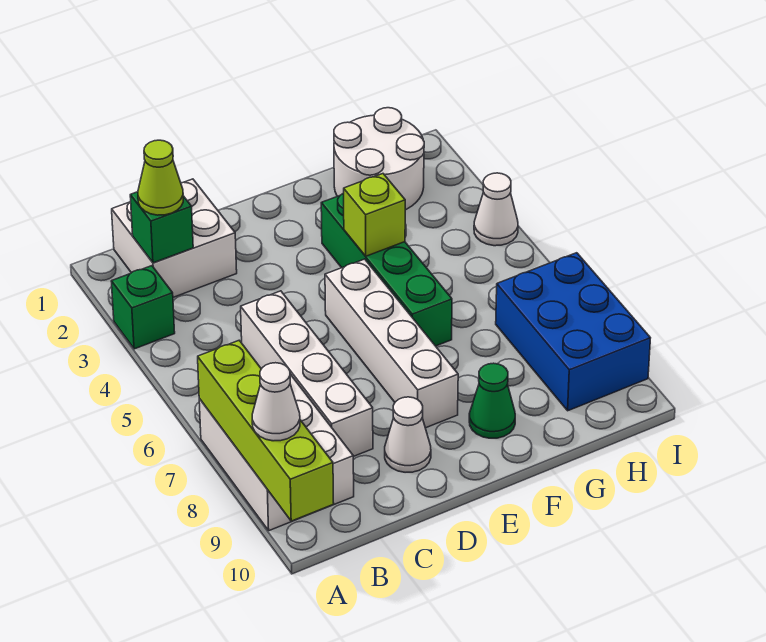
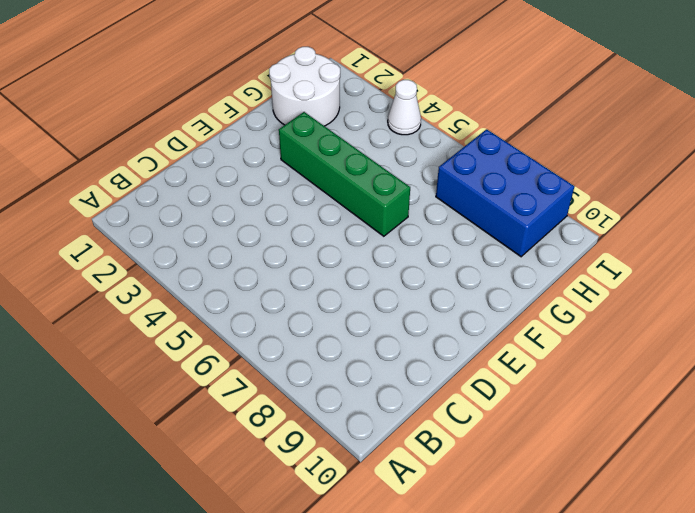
none -> green brick A3 level 1
none -> white brick A7:B9 level 1
none -> white brick B1:C2 level 1

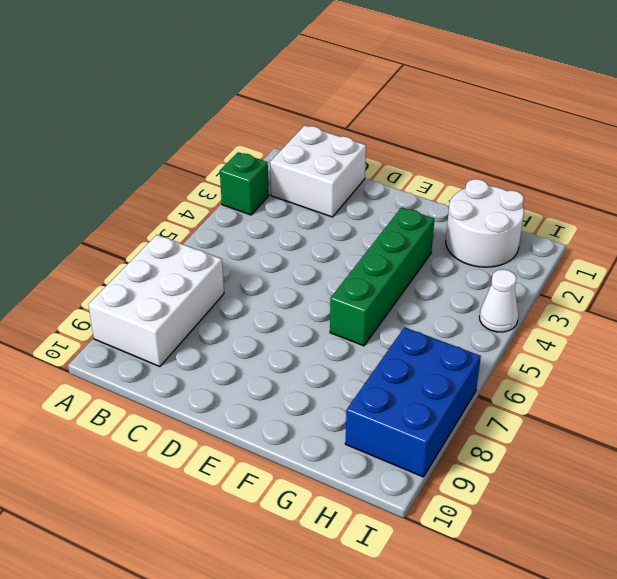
none -> white brick C5:C8 level 1
none -> white cone D9 level 1
none -> white brick E5:E8 level 1

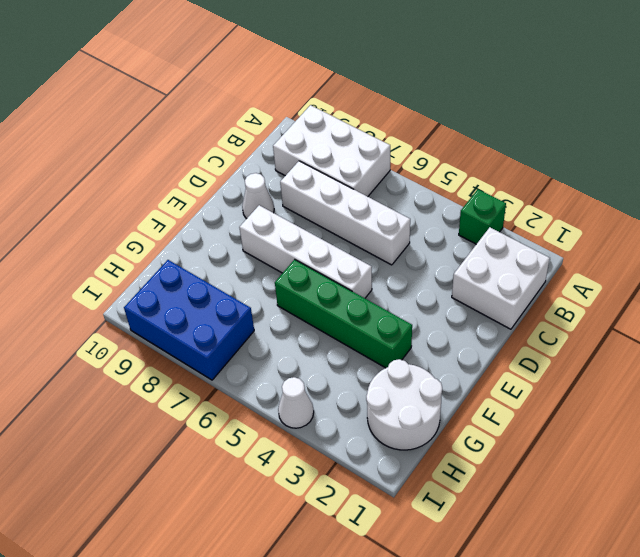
none -> green cone F9 level 1
none -> lime brick A7:A10 level 2
none -> green brick B2 level 2

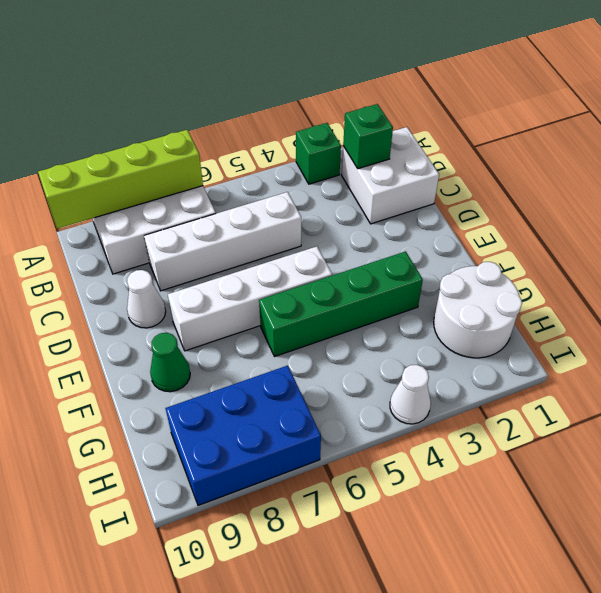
none -> lime brick F4 level 2
none -> white cone A9 level 3
none -> lime cone B2 level 3

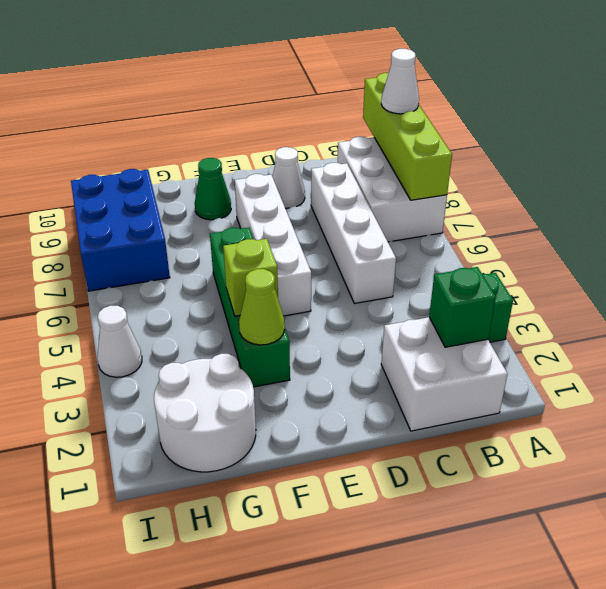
lime cone F3 level 2 -> lime cone B2 level 3

